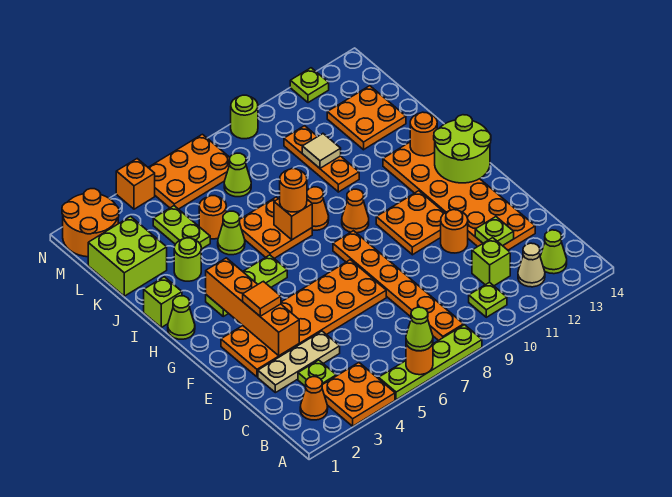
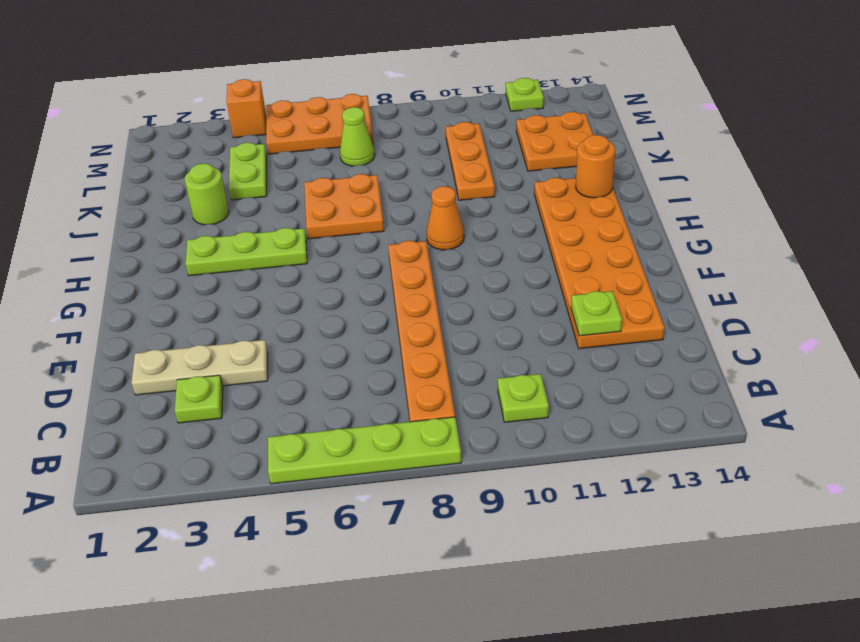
none -> orange plate A3:B4 level 1
none -> orange cone B2 level 1
none -> tan cone B12 level 1
none -> lime cone B13 level 1

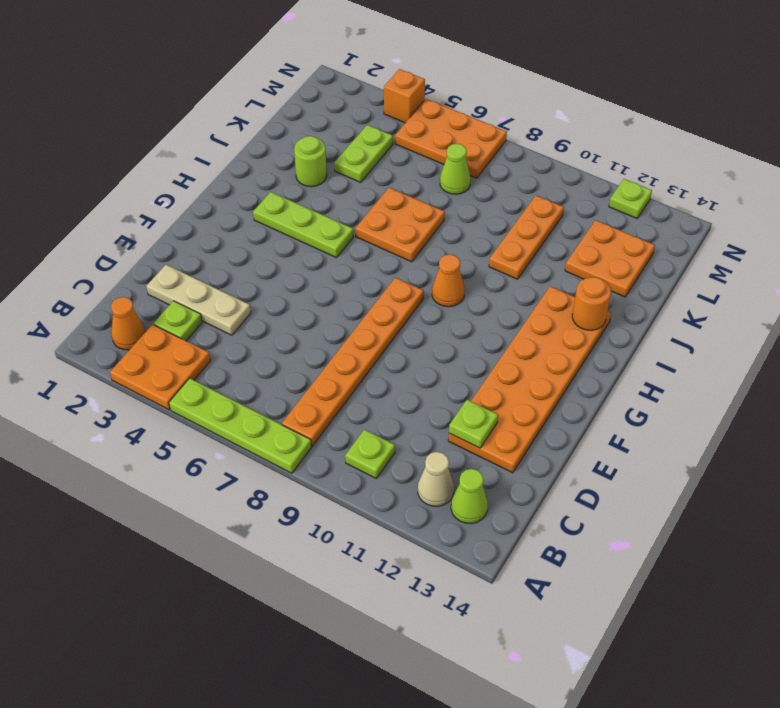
none -> lime brick C11 level 1
none -> orange plate E2:F7 level 1
none -> orange round brick E11 level 1
none -> orange plate F10:G11 level 1

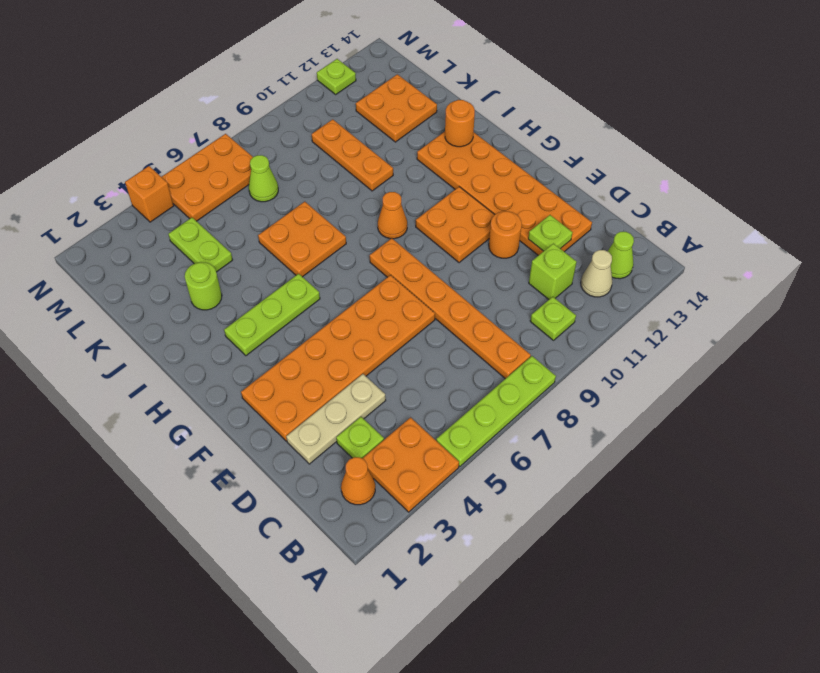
none -> lime cone H1 level 1
none -> lime brick I1 level 1
none -> orange cone I8 level 1
none -> lime cone J5 level 1

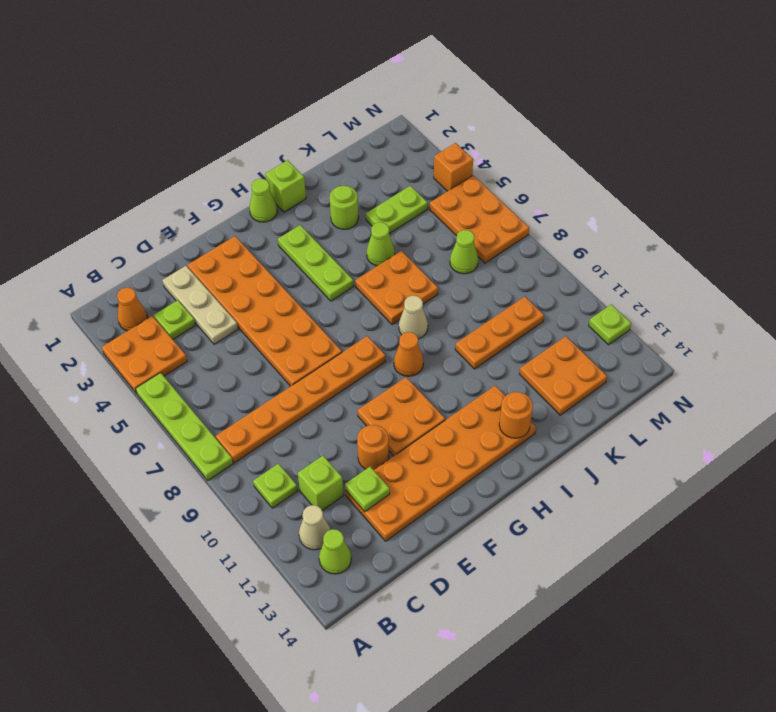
tan cone I8 level 1 -> orange cone I8 level 1
none -> lime brick K1:L2 level 1
none -> orange round brick K5 level 1
none -> orange round brick M1:N2 level 1
none -> lime round brick N9 level 1

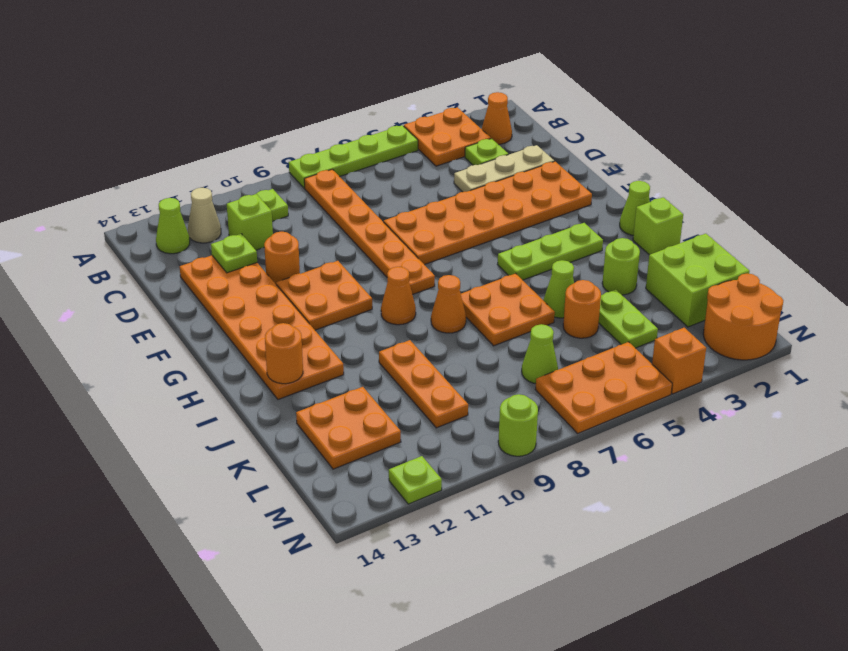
none -> orange round brick A6 level 2
none -> orange brick E3:H3 level 2
none -> lime round brick G13:H14 level 2
none -> orange brick I7 level 2

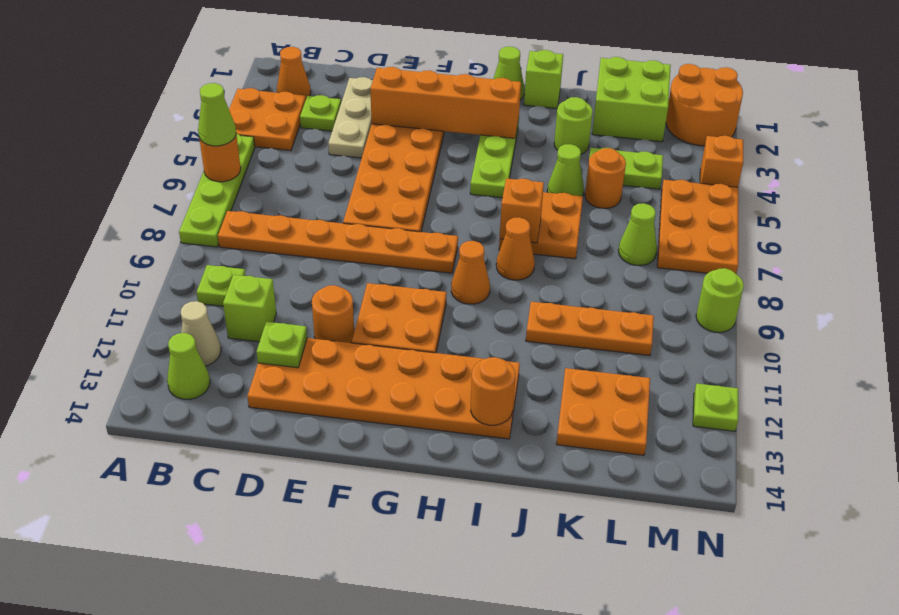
none -> lime round brick G13:H14 level 2
none -> tan tile K10 level 2
none -> orange tile F3 level 3
none -> orange round brick I7 level 3

